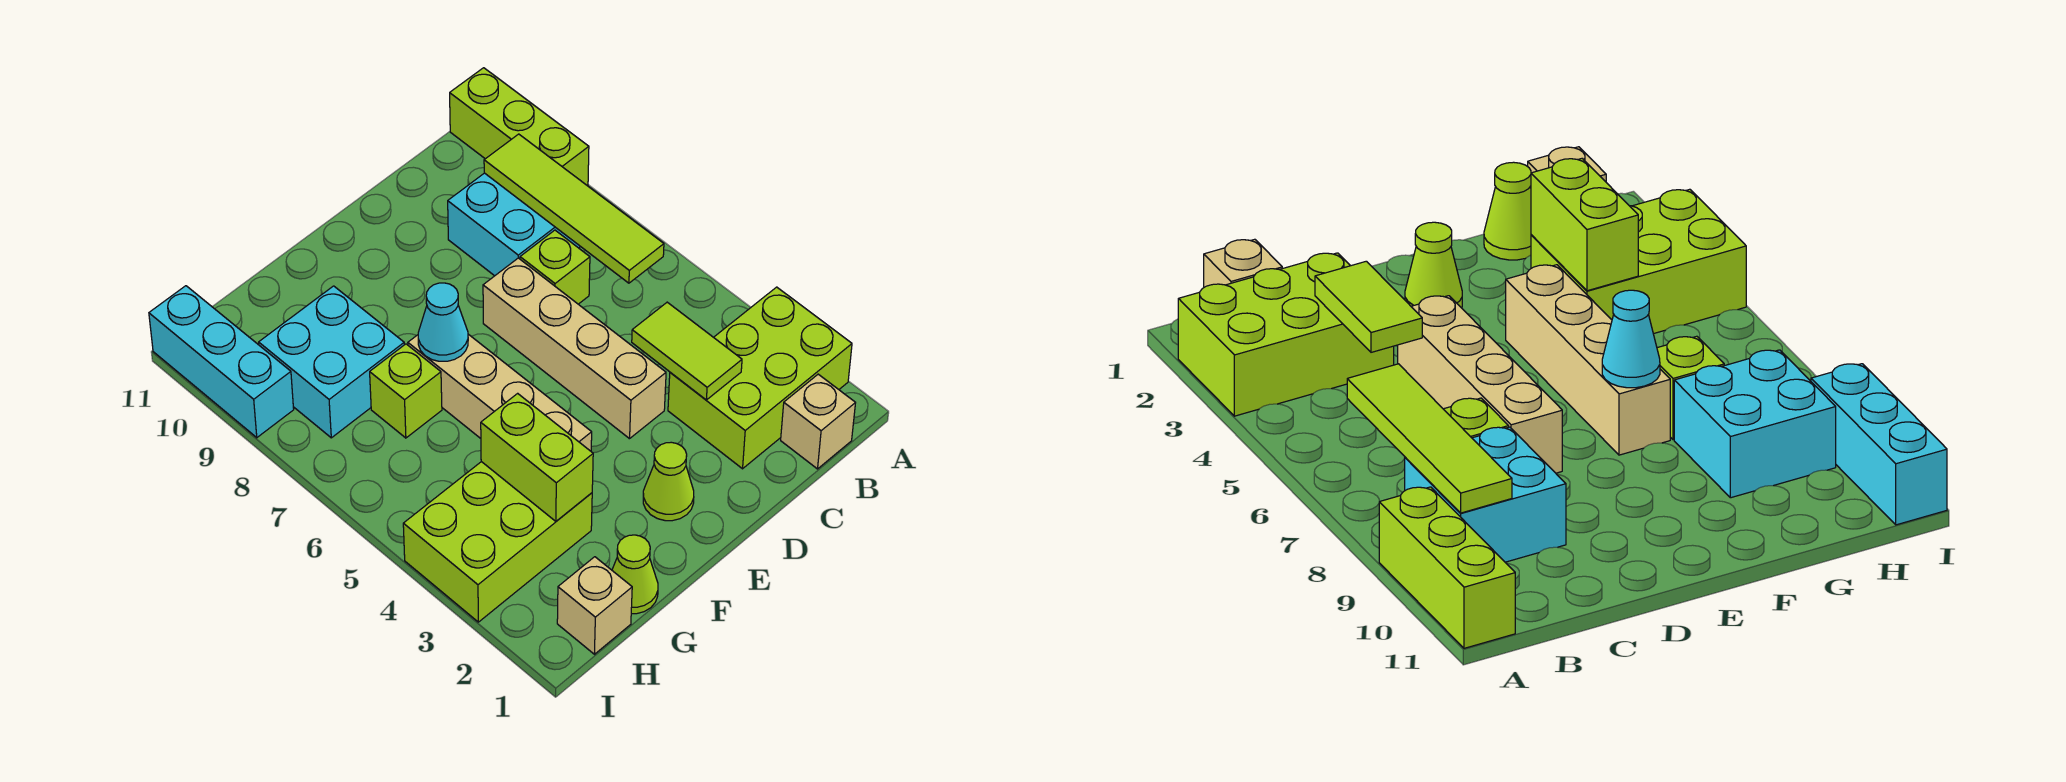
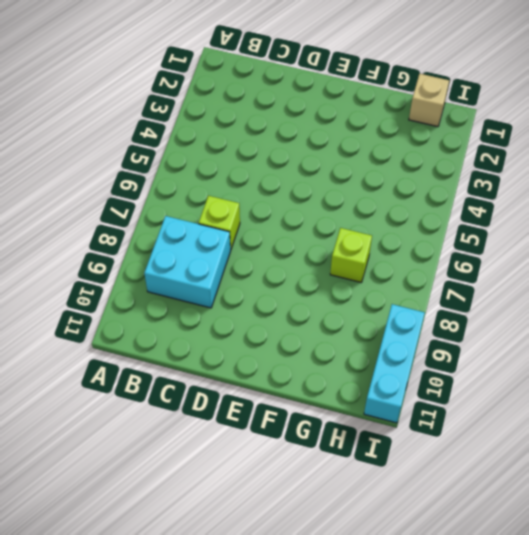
none -> lime brick A2:C3 level 1
none -> lime brick A9:A11 level 1
none -> tan brick B1 level 1

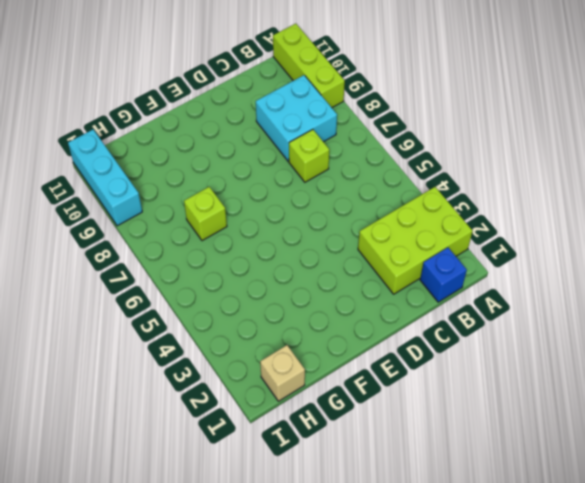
blue brick B1 level 1 -> tan brick B1 level 1
none -> tan brick D4:D7 level 1
none -> lime cone E2 level 1
none -> tan brick F4:F7 level 1

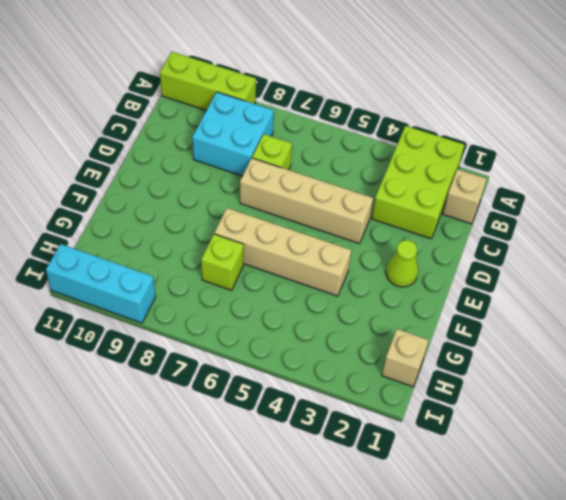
none -> lime cone G1 level 1
none -> lime brick G3:I4 level 1
none -> cyan brick G8:H9 level 1

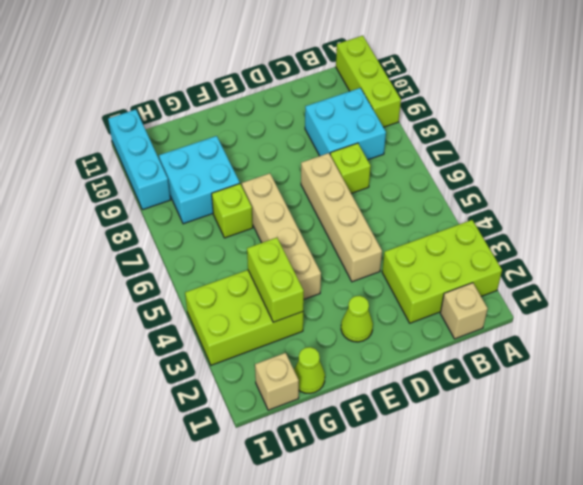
none -> lime tile B6:B9 level 2
none -> lime tile C3:C4 level 2
none -> cyan cone F7 level 2

